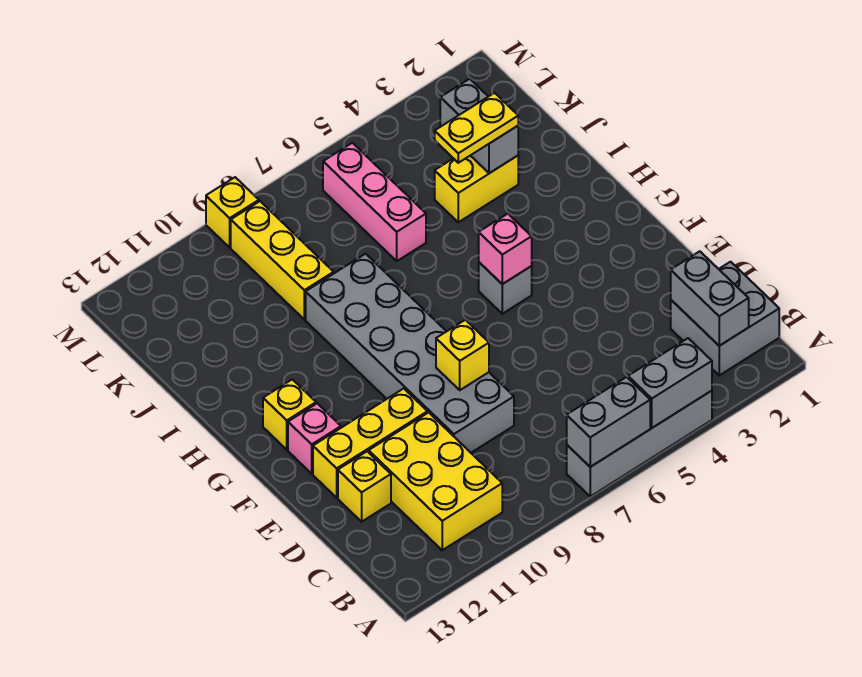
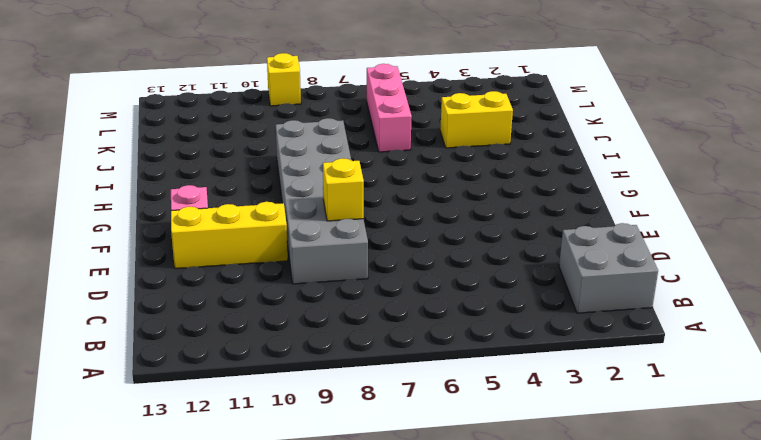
none -> grey brick A4:A7 level 1
none -> yellow brick B10:D11 level 1
none -> yellow brick D12 level 1

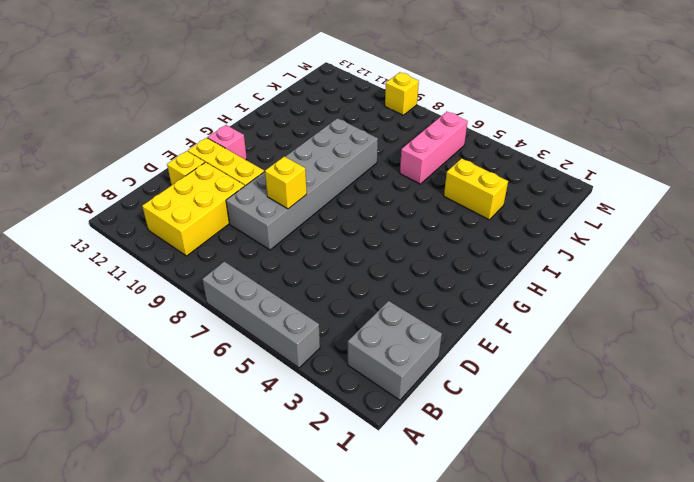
none -> grey brick G5 level 1
none -> yellow brick G12 level 1
none -> yellow brick J9:L9 level 1

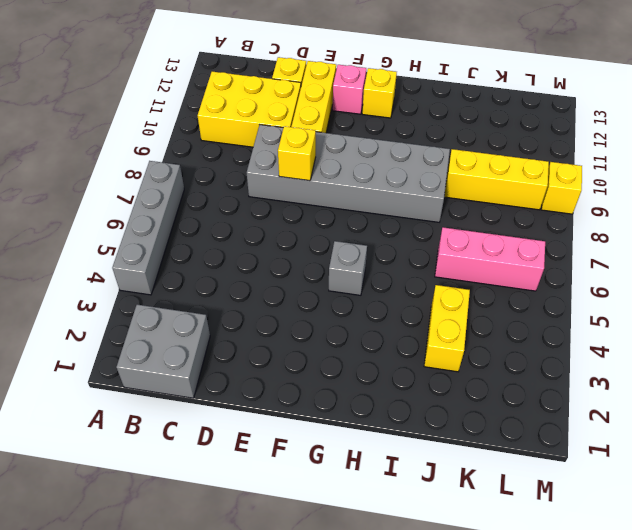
none -> grey brick A4:A5 level 2
none -> grey brick A6:A7 level 2
none -> grey brick B2:C2 level 2

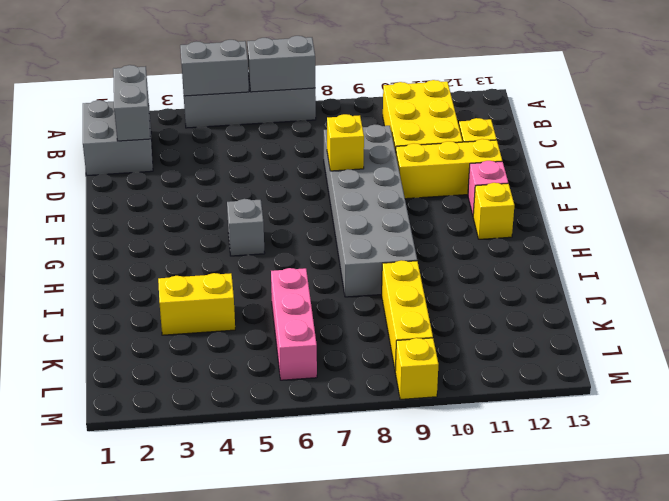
none -> pink brick G5 level 2
none -> grey brick J3:K3 level 2
none -> yellow plate J3:J4 level 3

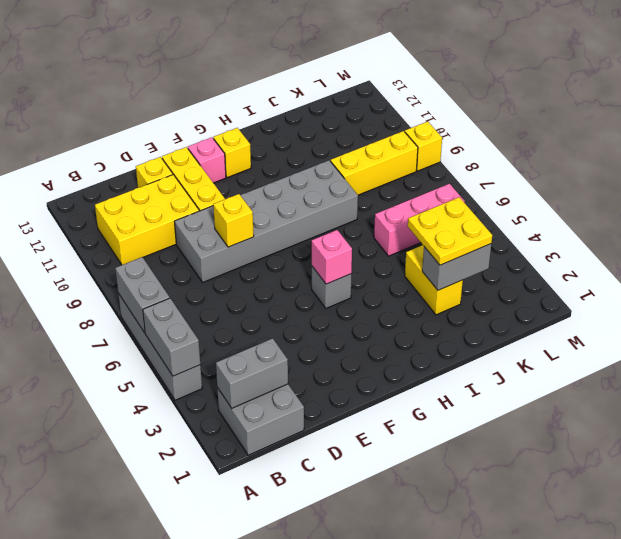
yellow plate J3:K4 level 3 -> yellow plate J3:J4 level 3

